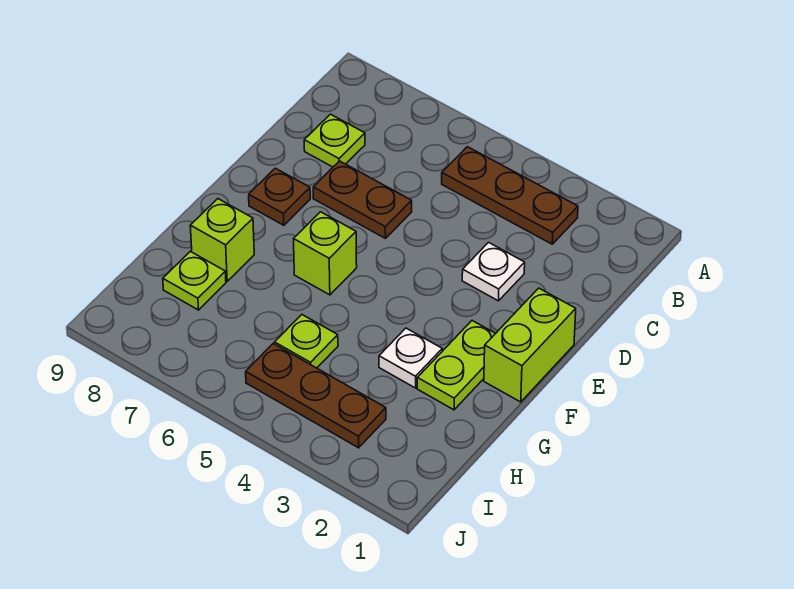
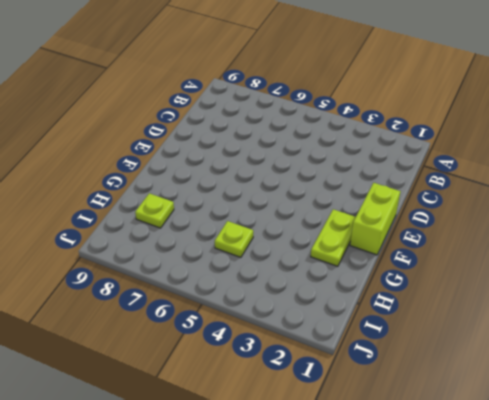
none -> brown plate B3:B5 level 1
none -> lime plate C8 level 1
none -> white plate D3 level 1

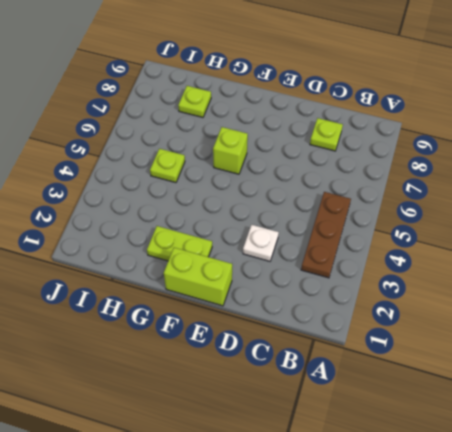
none -> brown plate D6:D7 level 1
none -> brown plate E8 level 1
none -> white plate G3 level 1

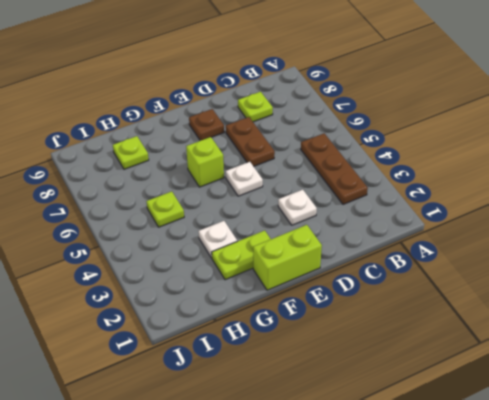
white plate E5 level 1 -> none
none -> lime brick G8 level 1
none -> brown plate I3:I5 level 1

